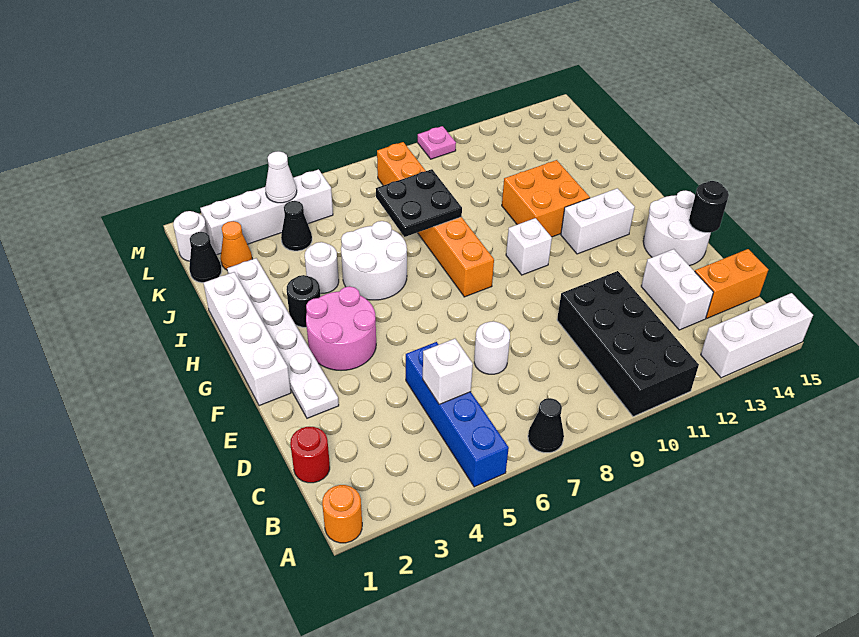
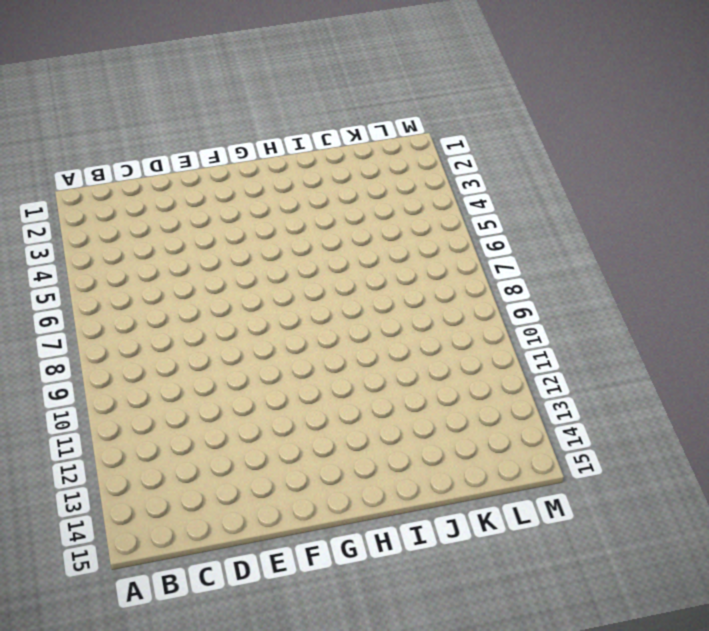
none -> orange round brick A1 level 1
none -> blue brick A5:D5 level 1
none -> black cone A7 level 1
none -> black brick A10:D11 level 1

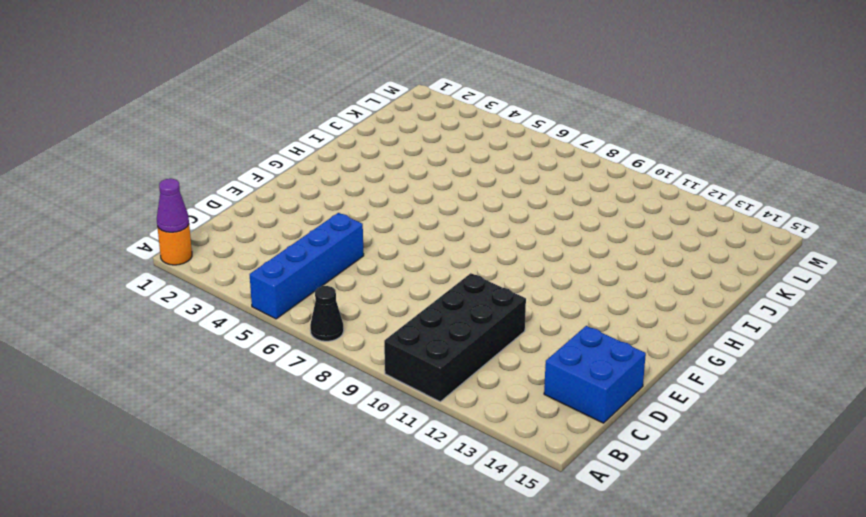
purple cone A1 level 2 -> none
blue brick C14:D15 level 1 -> orange brick C14:C15 level 1
none -> white brick A13:A15 level 1
none -> red round brick C1 level 1
none -> white brick C13:D13 level 1
none -> white round brick D7 level 1

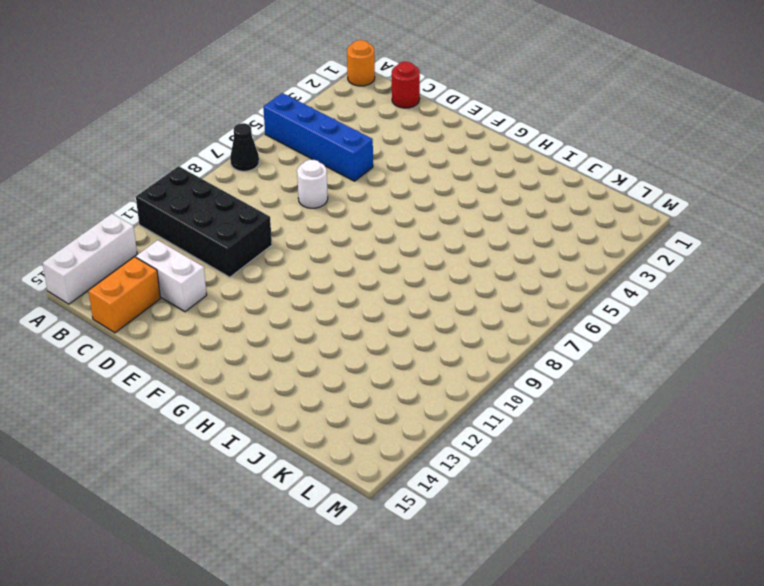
none -> white plate E2:J2 level 1
none -> white round brick E14:F15 level 1
none -> white brick F1:I1 level 1
none -> pink round brick F3:G4 level 1

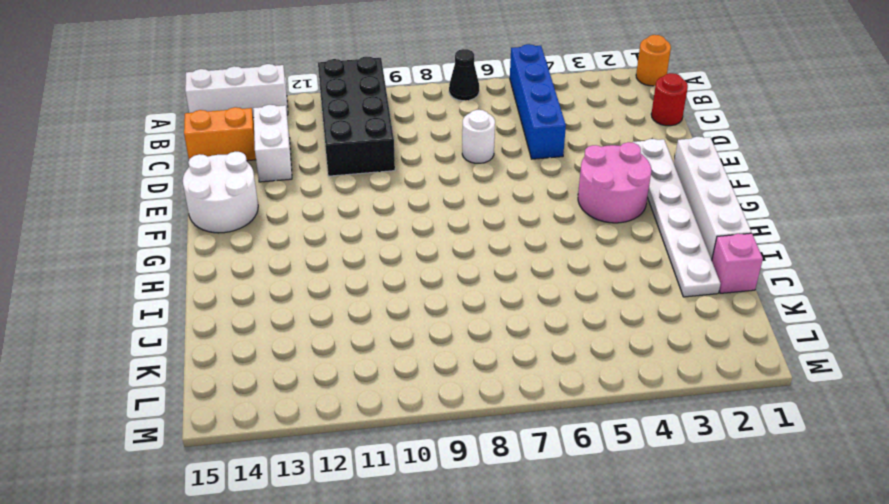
pink brick J1 level 1 -> none
none -> orange brick G8:L8 level 1
none -> white brick G10 level 1
none -> white brick G12:G13 level 1
none -> black round brick H3 level 1

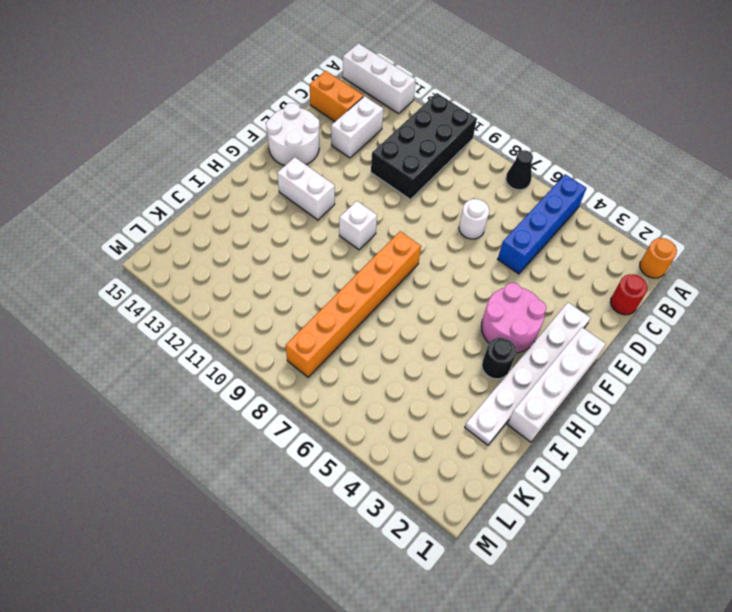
none -> white round brick H5:I6 level 1
none -> orange brick H11:I12 level 1
none -> white round brick I4 level 1
none -> black cone K1 level 1

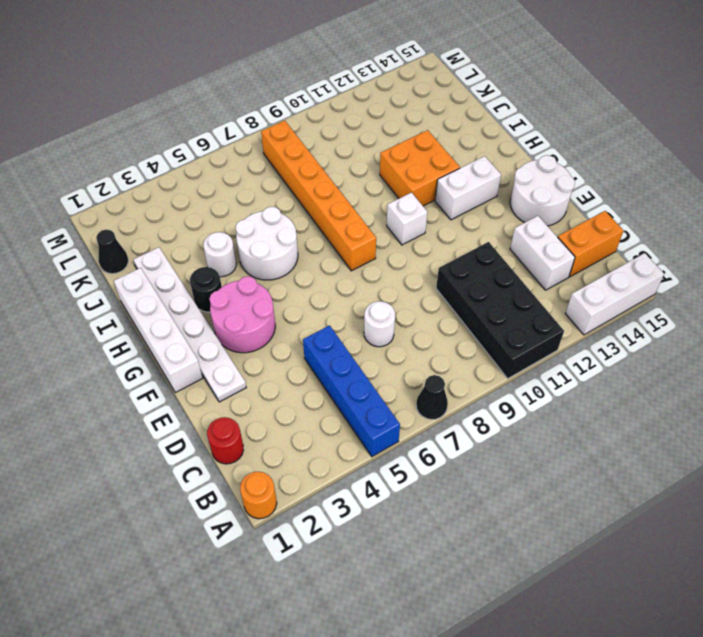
none -> orange cone K2 level 1
none -> black cone K4 level 1
none -> white round brick L1 level 1
none -> white brick L2:L5 level 1

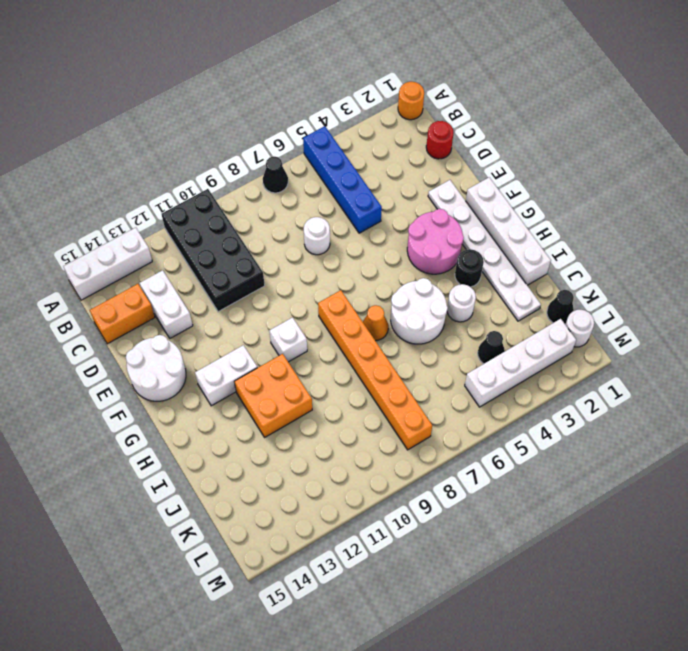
orange cone H7 level 1 -> orange cone K2 level 1
none -> pink plate M10 level 1
none -> white brick C5 level 2
none -> black round brick E15 level 2
none -> black plate I7:J8 level 2

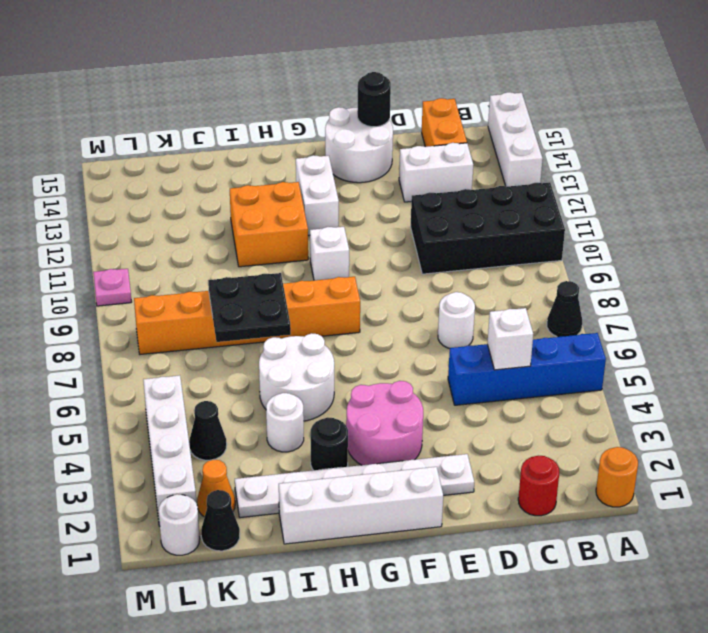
none -> white cone L4 level 2

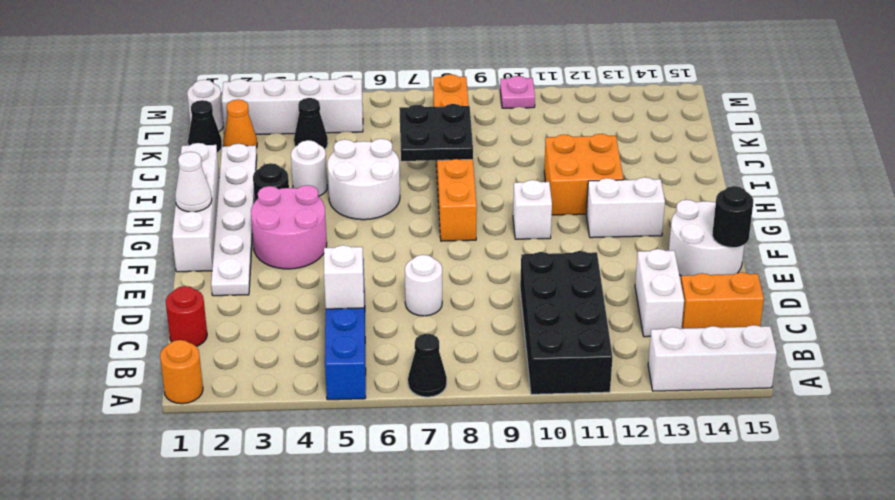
white cone G1 level 2 -> white cone L4 level 2

